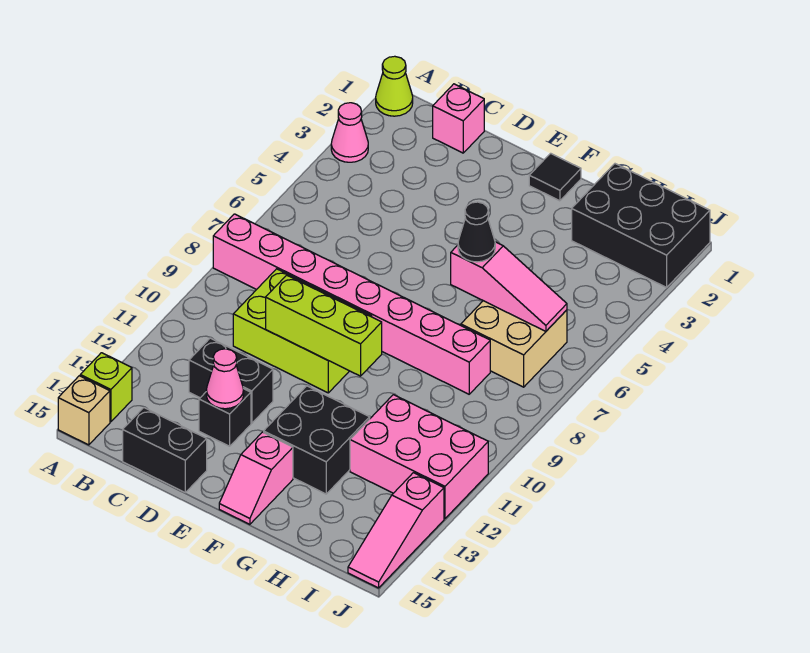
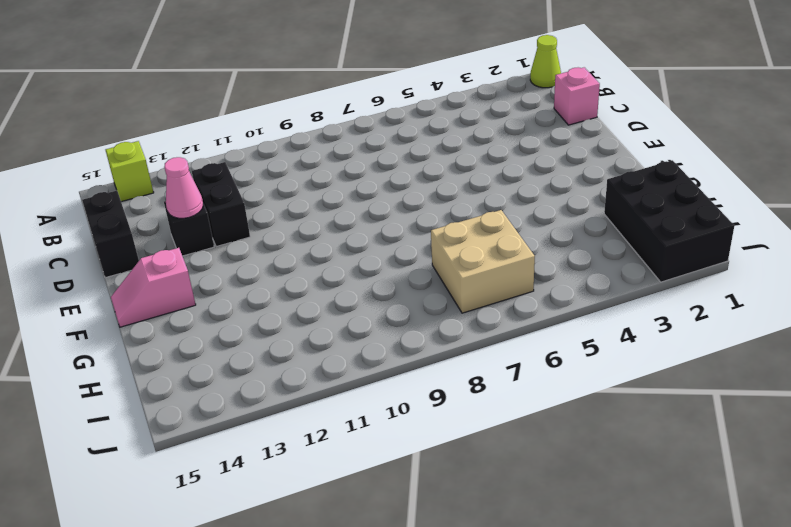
none -> pink cone A3 level 1
none -> pink brick A8:H8 level 1
none -> tan brick A15 level 1

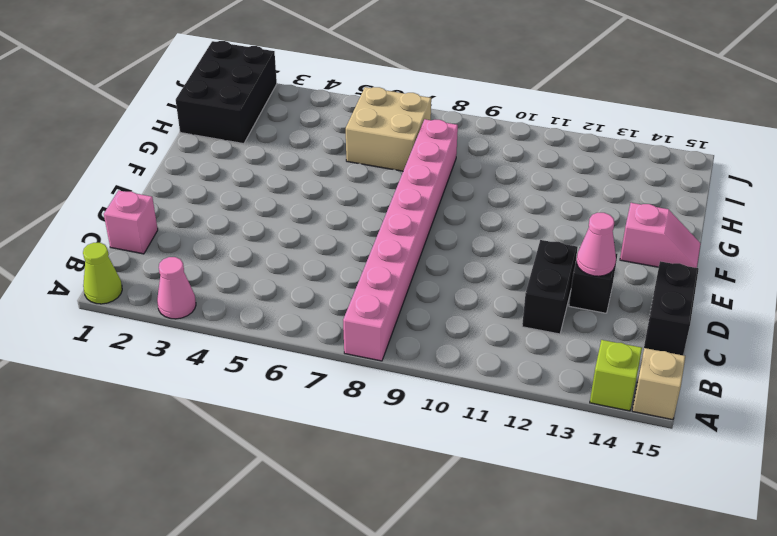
none -> lime brick C9:E10 level 1
none -> black tile F1 level 1
none -> black brick F12:G13 level 1

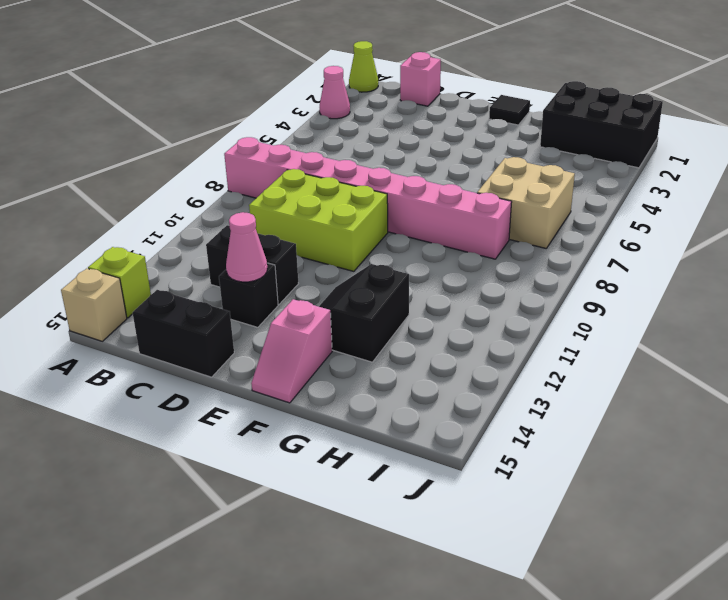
black slope F12:G13 level 1 top G -> black brick F12:G13 level 1
none -> pink brick H11:J12 level 1
none -> pink slope J13:J15 level 1 top 13
none -> lime brick D10:F10 level 2

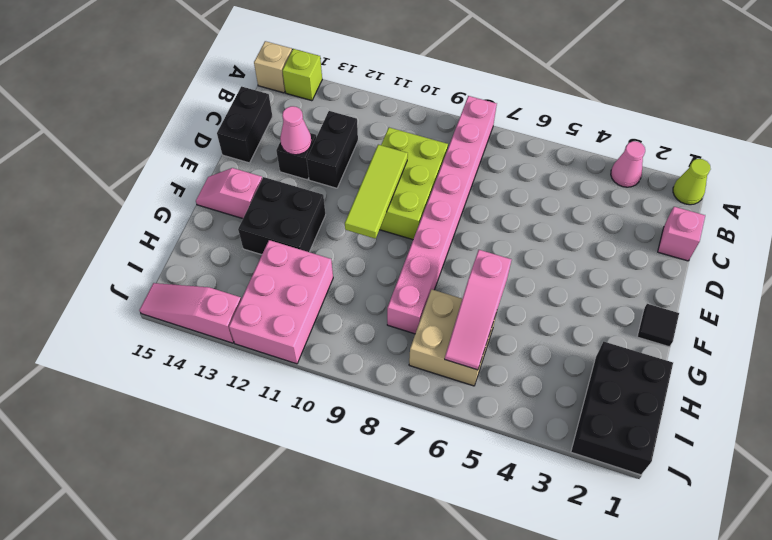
lime tile D10:F10 level 2 -> lime brick D10:F10 level 2
none -> black cone G6 level 3

